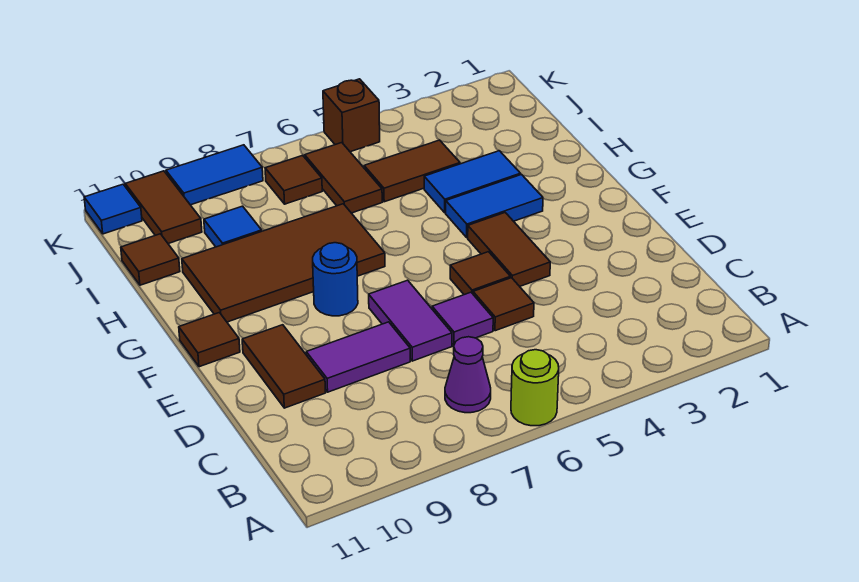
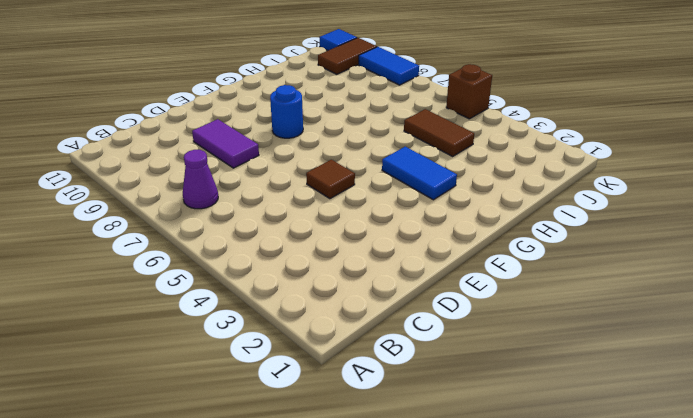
none -> lime round brick A6 level 1
none -> brown tile D5 level 1
none -> purple tile D6 level 1

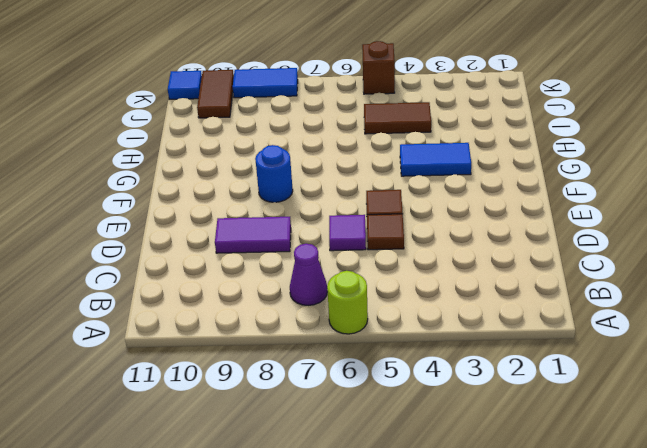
none -> purple tile D7:E7 level 1
none -> brown tile D10:E10 level 1
none -> brown tile E4:F4 level 1

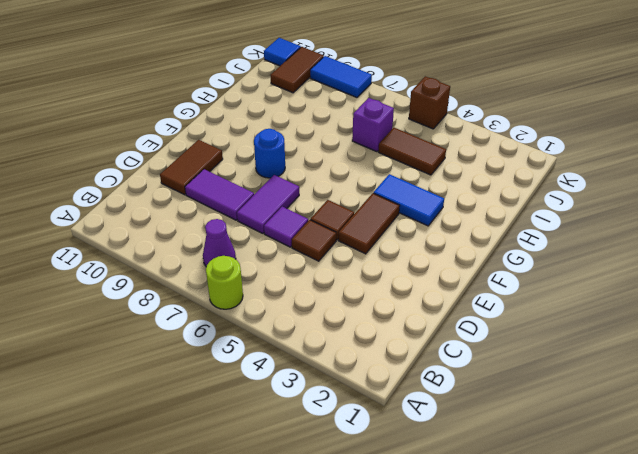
purple brick I6 level 1 -> brown tile I6:J6 level 1
none -> brown tile F11 level 1
none -> brown tile G7:H10 level 1
none -> blue tile H3:H4 level 1

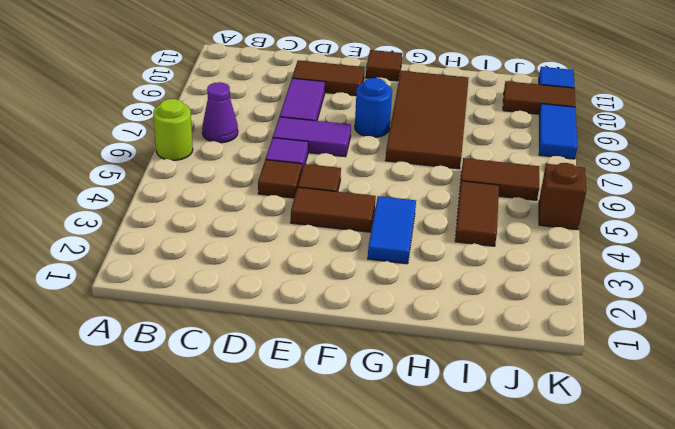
none -> blue tile H3:H4 level 1
none -> blue tile I9 level 1
none -> brown tile I11 level 1

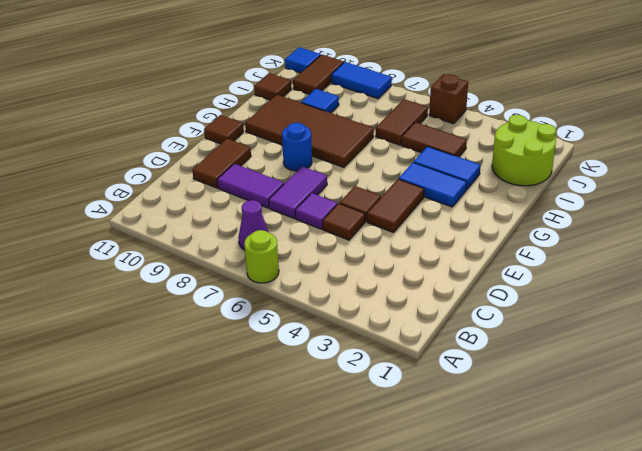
lime round brick I1:J2 level 1 -> none
none -> brown tile J7 level 1

